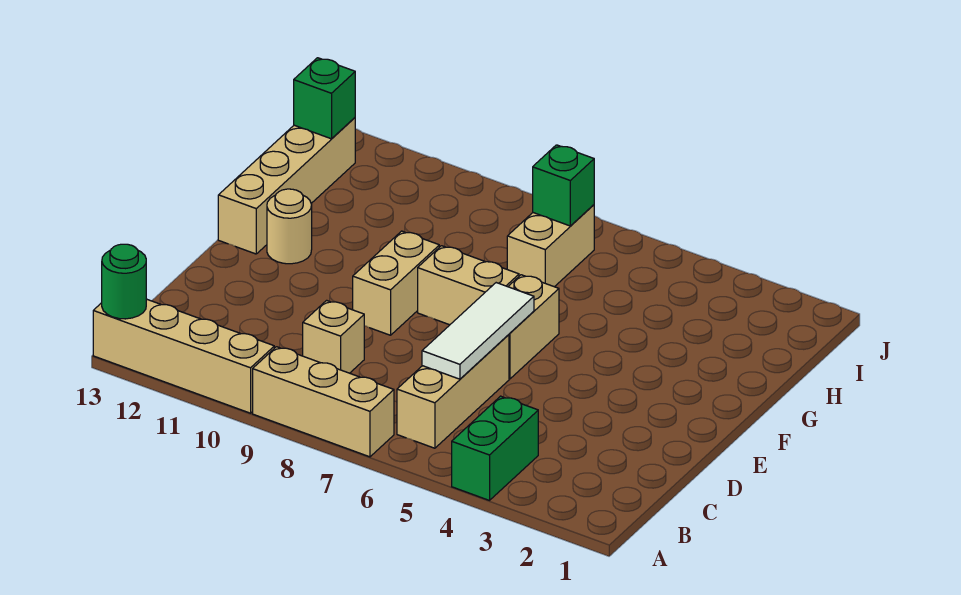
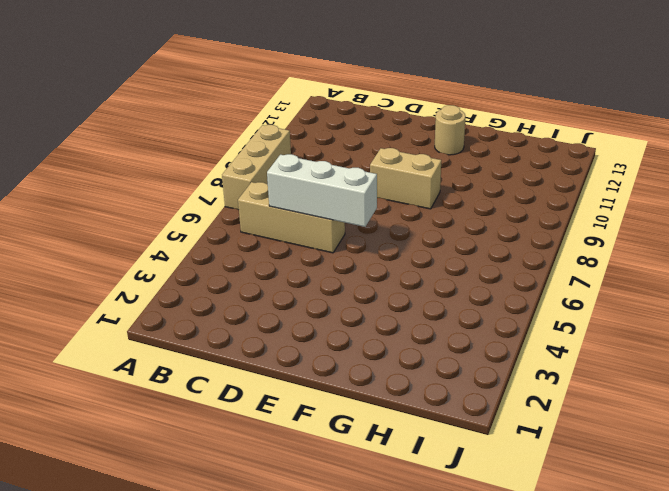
white brick C6:E6 level 2 -> white tile C6:E6 level 2
none -> green brick A4:B4 level 1
none -> tan brick A10:A13 level 1
none -> tan brick C9 level 1

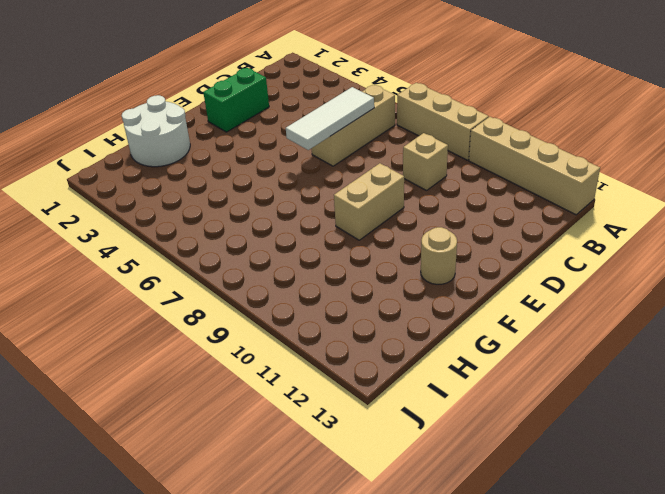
green brick D2:E2 level 1 -> green brick A4:B4 level 1
white round brick G1:H2 level 1 -> none
none -> tan brick E6:F6 level 1
none -> tan brick F7:F8 level 1
none -> tan brick F13:I13 level 1

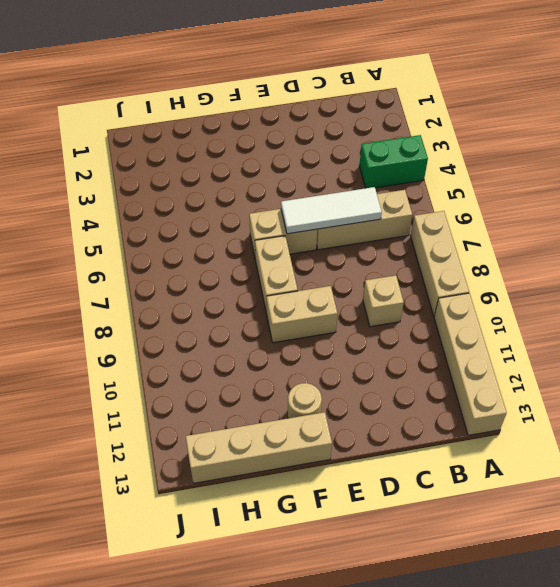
none -> tan brick H7:I7 level 1
none -> green round brick A13 level 2
none -> green brick I7 level 2

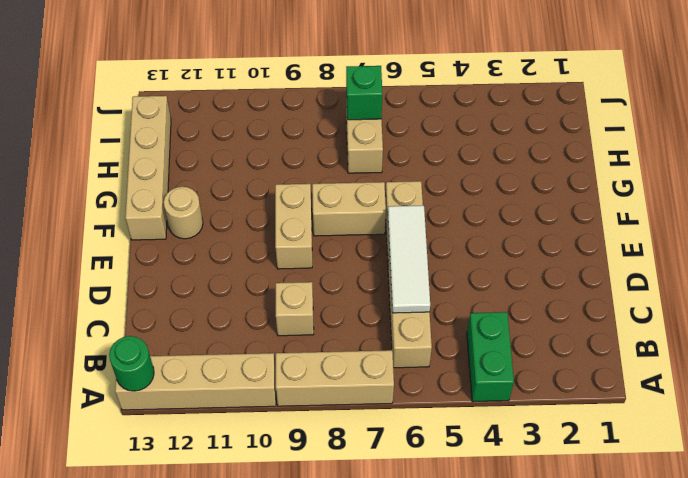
none -> green brick I13 level 2

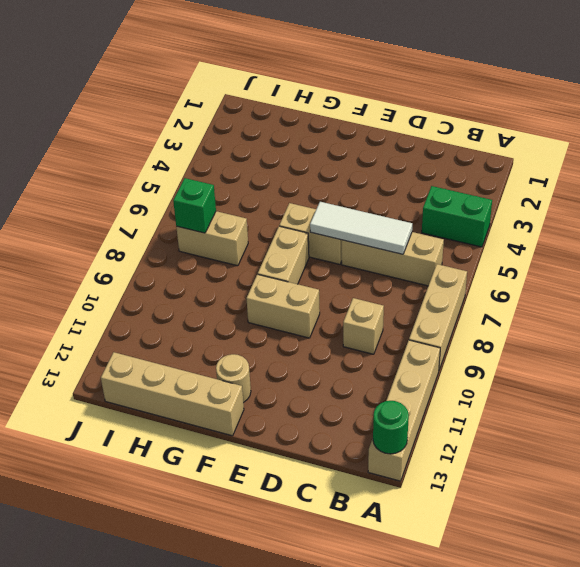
none -> green brick I13 level 2

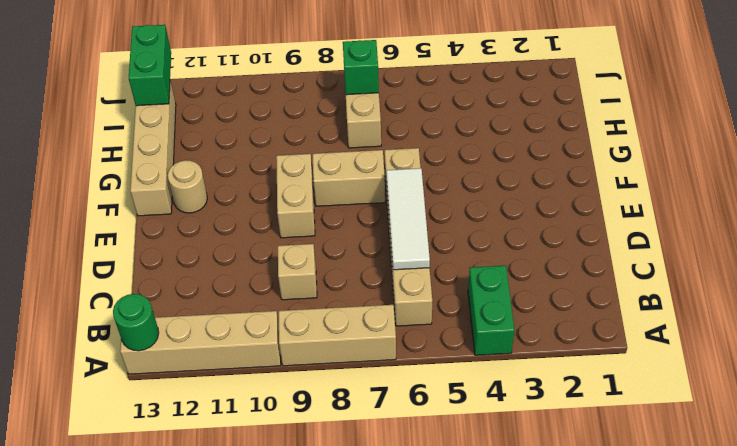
green brick I13:J13 level 2 -> green brick I13 level 2

